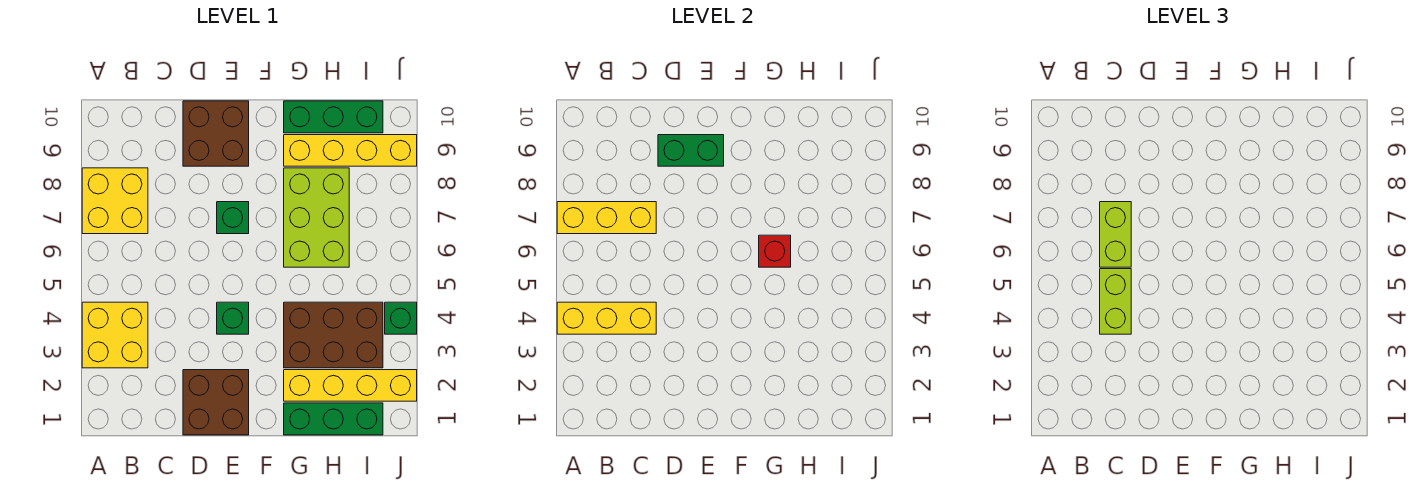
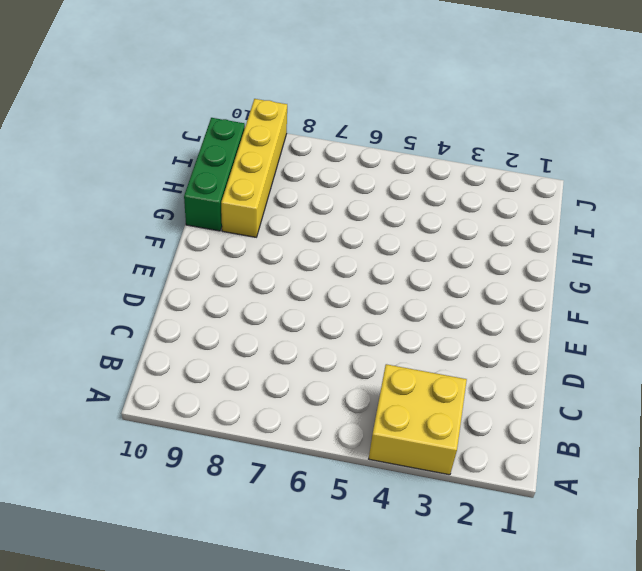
none -> yellow brick A7:B8 level 1
none -> brown brick D1:E2 level 1
none -> brown brick D9:E10 level 1

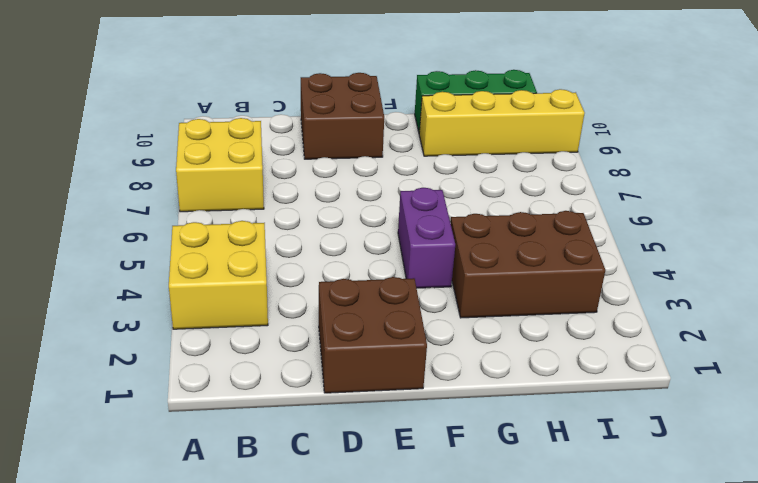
purple brick F4:F5 level 1 -> none
none -> green brick E4 level 1
none -> green brick E7 level 1
none -> green brick G1:I1 level 1

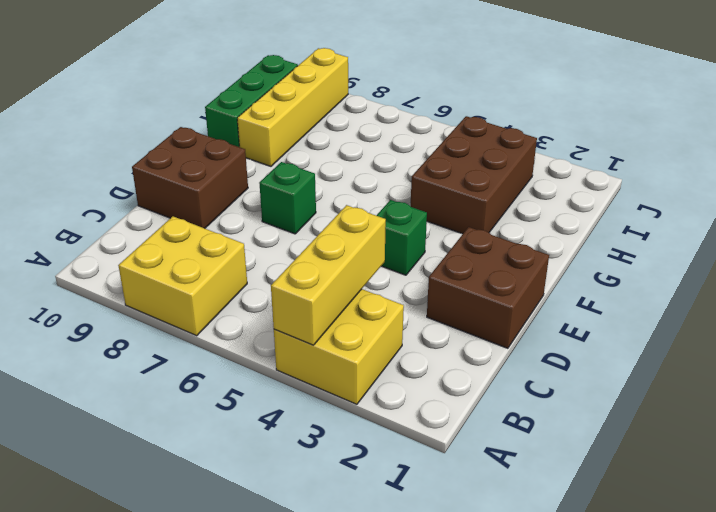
none -> green brick G1:I1 level 1
none -> yellow brick G2:J2 level 1
none -> lime brick G6:H8 level 1

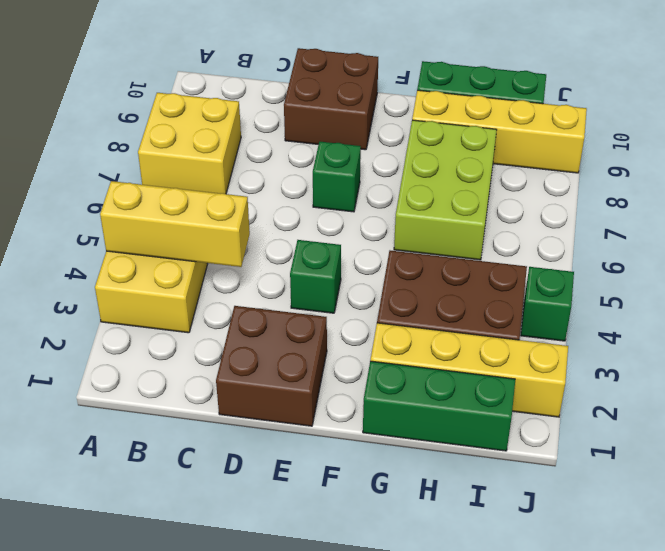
none -> yellow brick A7:C7 level 2
none -> green brick D9:E9 level 2
none -> red brick G6 level 2

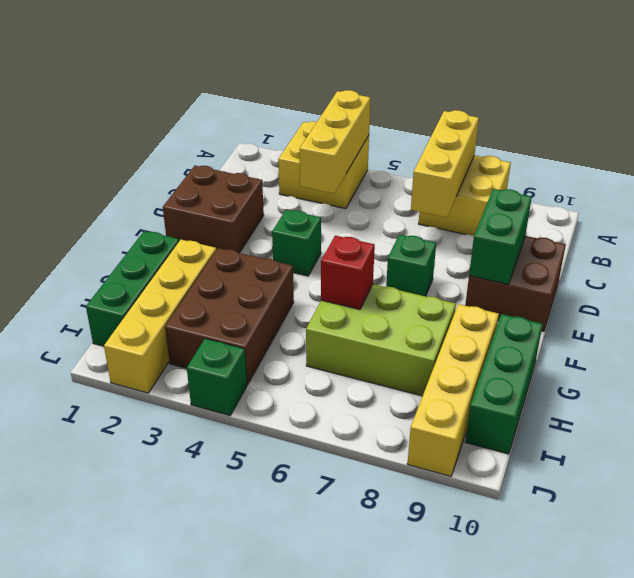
none -> lime brick C4:C5 level 3
none -> lime brick C6:C7 level 3

